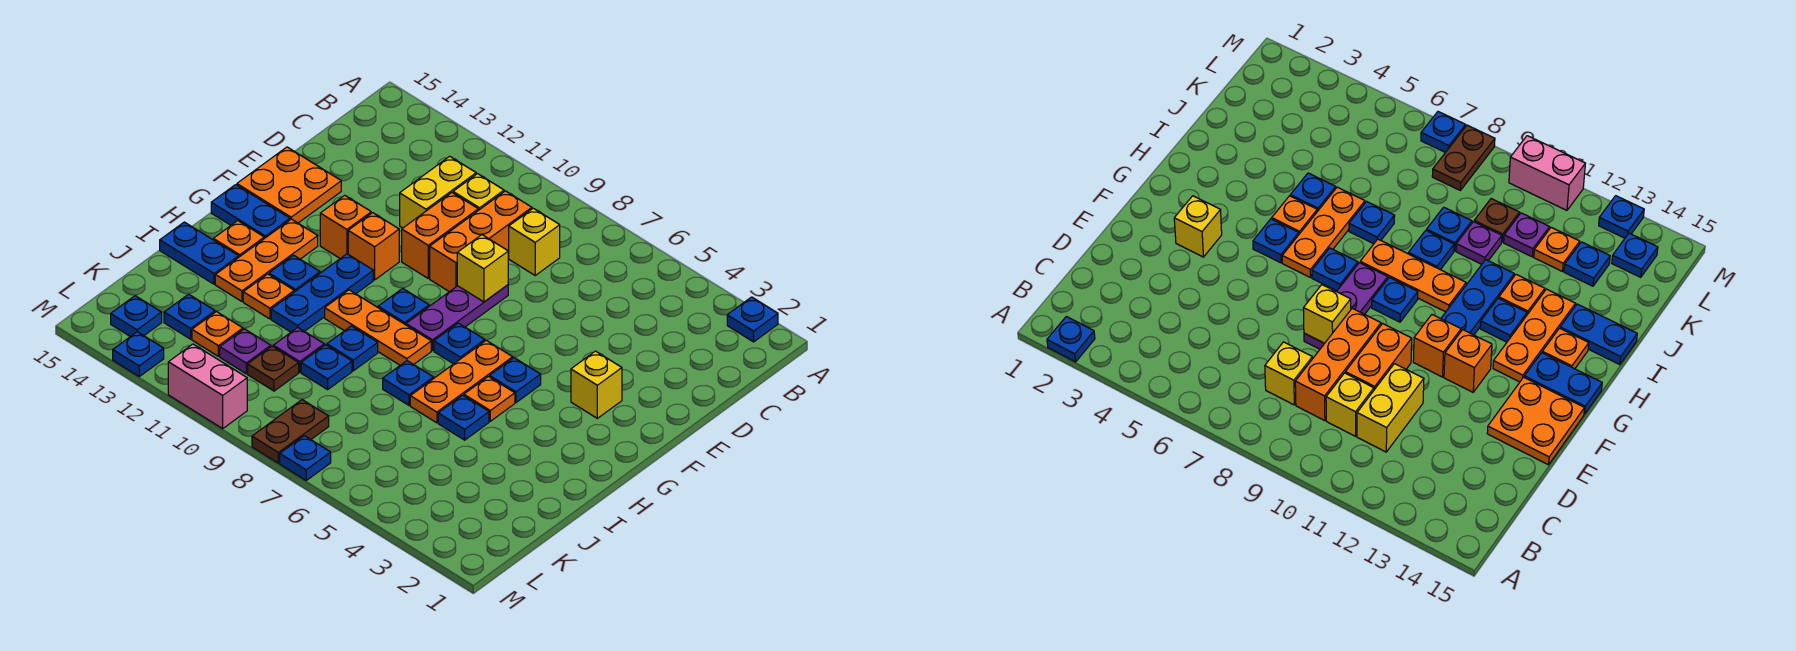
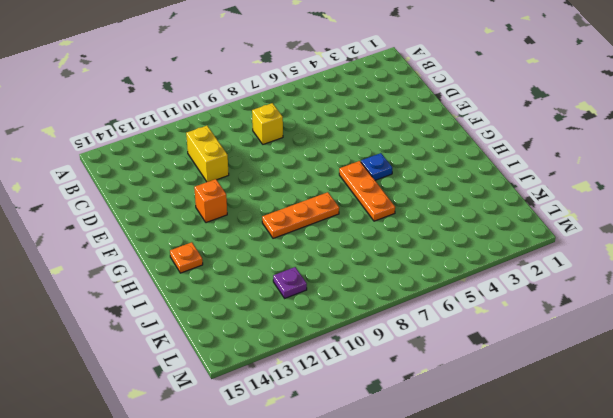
none -> blue plate A2 level 1
none -> orange brick C9:E9 level 1
none -> yellow brick C10 level 1
none -> orange brick D10:E10 level 1

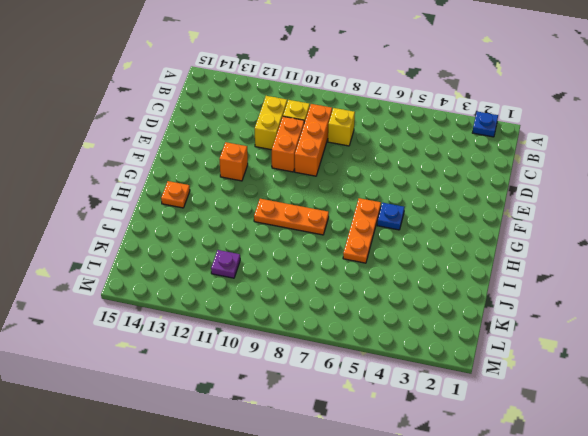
none -> purple plate E8:G8 level 1
none -> orange plate E14:F15 level 1
none -> yellow brick F3 level 1
none -> orange brick F11 level 1

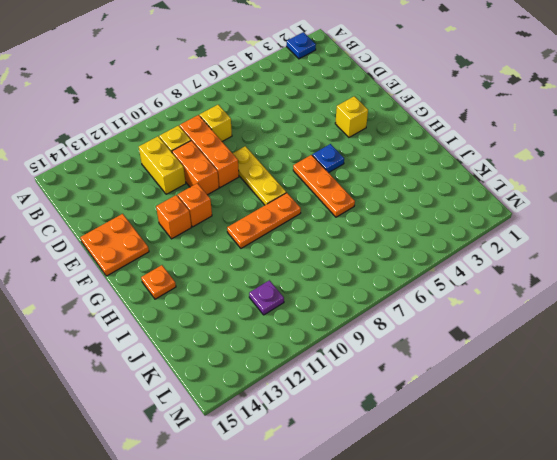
yellow plate E8:G8 level 1 -> purple plate E8:G8 level 1
none -> blue plate G7 level 1
none -> blue plate G9 level 1
none -> blue plate G11:I11 level 1
none -> orange plate G13:I13 level 1

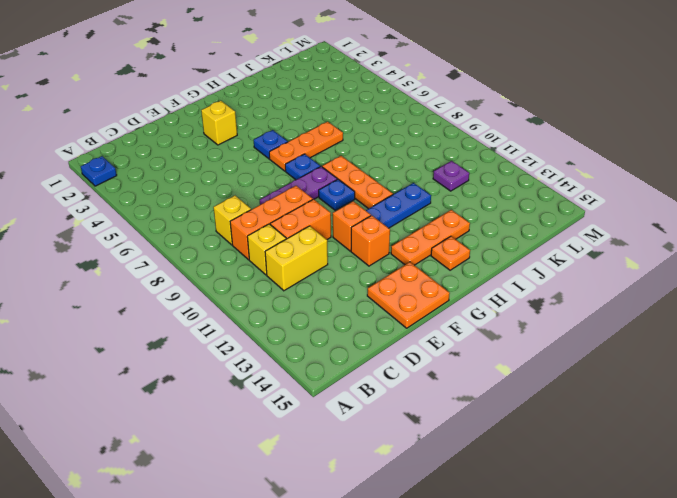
none -> blue plate G14:G15 level 1
none -> orange plate H5 level 1
none -> blue plate H12 level 1
none -> blue plate I5 level 1

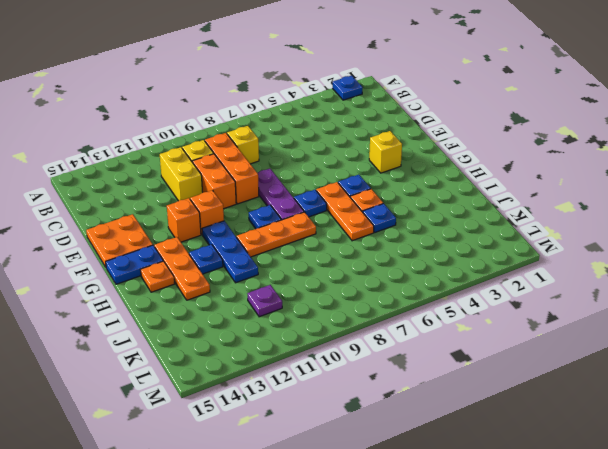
none -> blue plate I7 level 1
none -> blue plate I9 level 1
none -> orange plate I12 level 1
none -> blue plate I14:I15 level 1

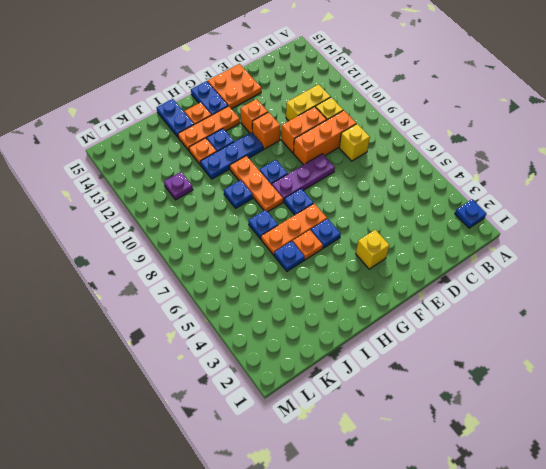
none -> blue plate J9 level 1
none -> purple plate J10 level 1
none -> brown plate K10 level 1
none -> orange plate K12 level 1

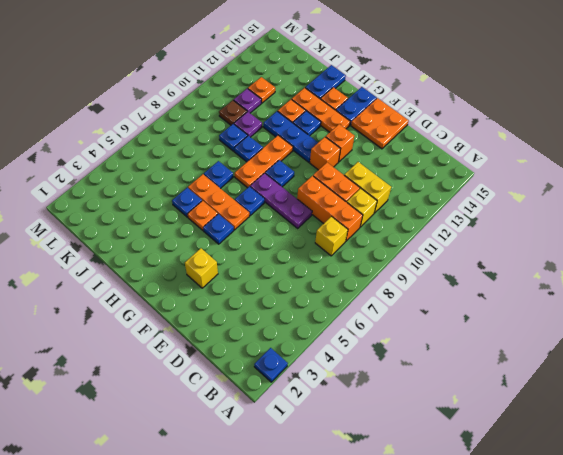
none -> blue plate K13 level 1
none -> brown plate L8:M8 level 1
none -> blue plate L14 level 1
none -> blue plate M7 level 1

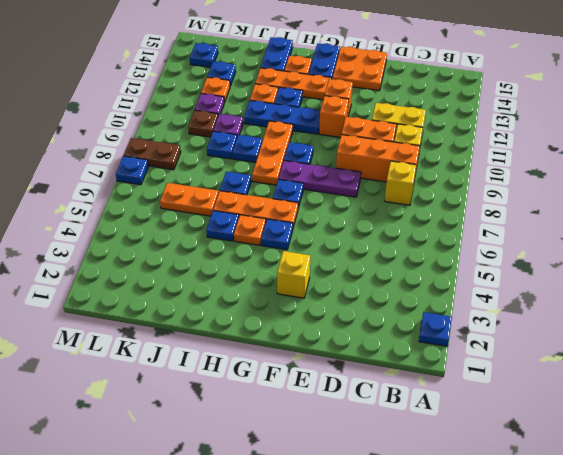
orange plate J6:K6 level 1 -> none
none -> pink brick M10:M11 level 1
none -> blue plate M13 level 1
none -> yellow brick E8 level 2

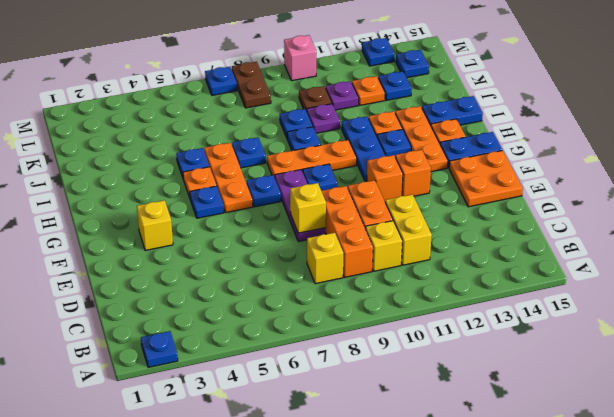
pink brick M10 level 1 -> pink brick M10:M11 level 1

